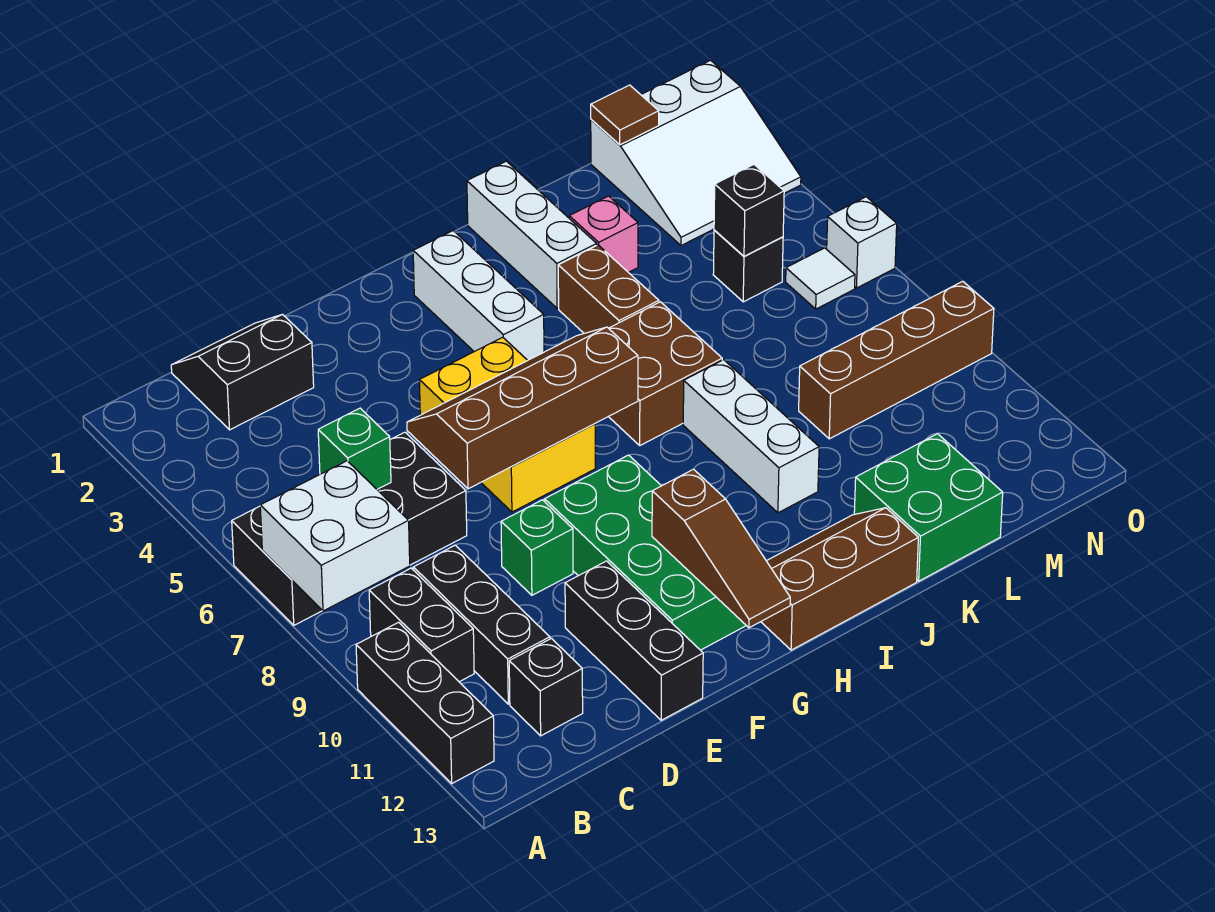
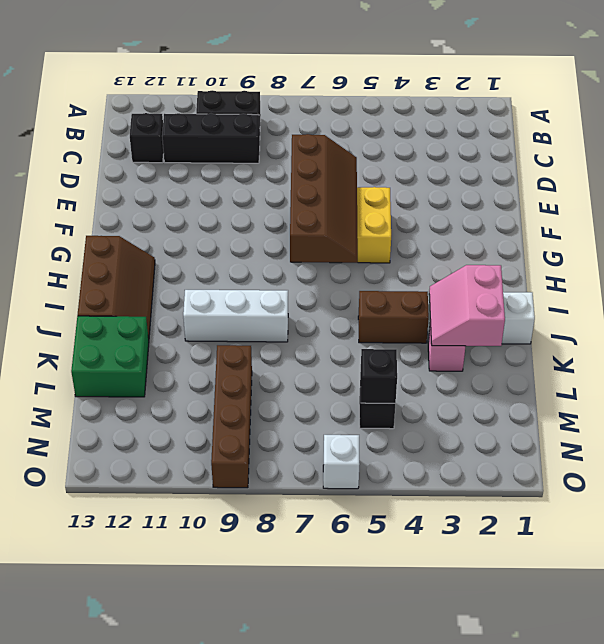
pink slope J2:K3 level 2 top 2 -> none
none -> black brick A6:D7 level 1
none -> black brick A10:A12 level 1
none -> black slope C1:D2 level 1 top 2

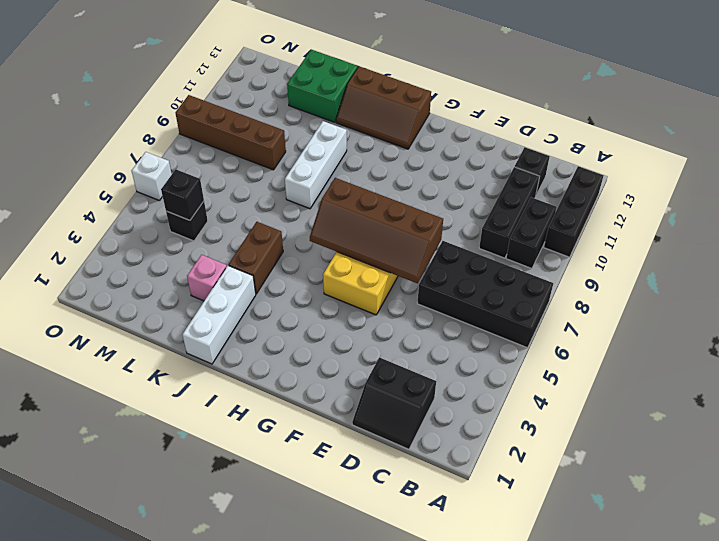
none -> green brick E9 level 1
none -> black brick E11:E13 level 1
none -> green brick F9:G12 level 1

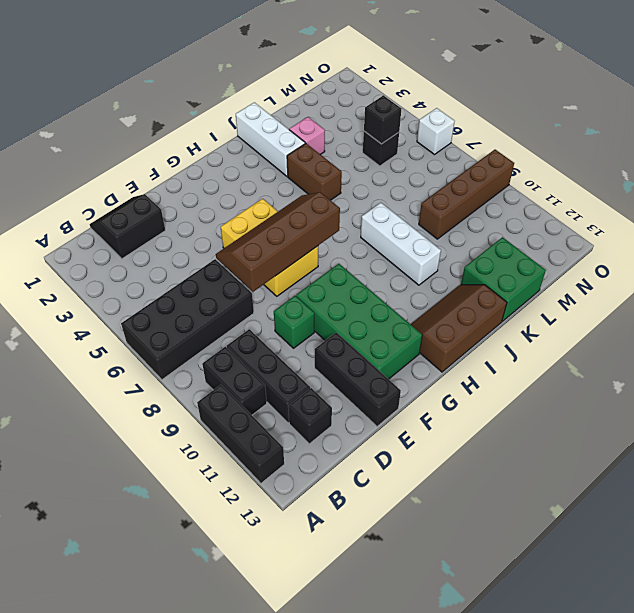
none -> white brick H2:H4 level 1
none -> brown brick I6:J7 level 1
none -> white slope M1:O3 level 1 top 1

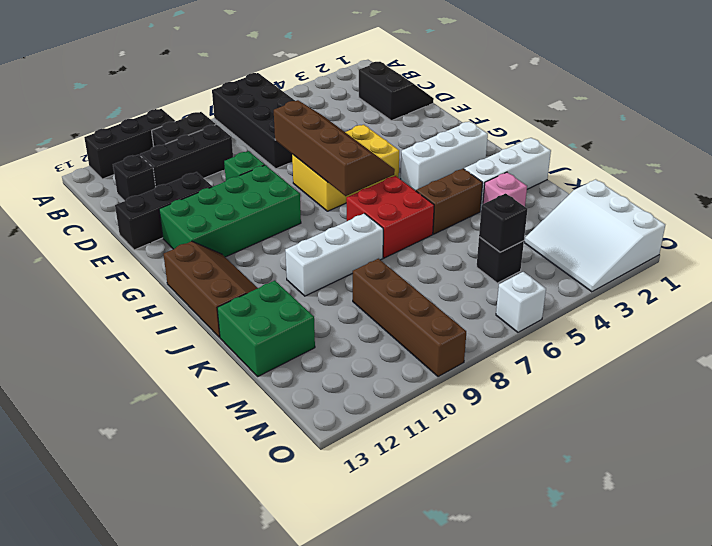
red brick I6:J7 level 1 -> brown brick I6:J7 level 1
none -> white tile N6 level 1
none -> white brick A7:B8 level 2
none -> green brick C6 level 2

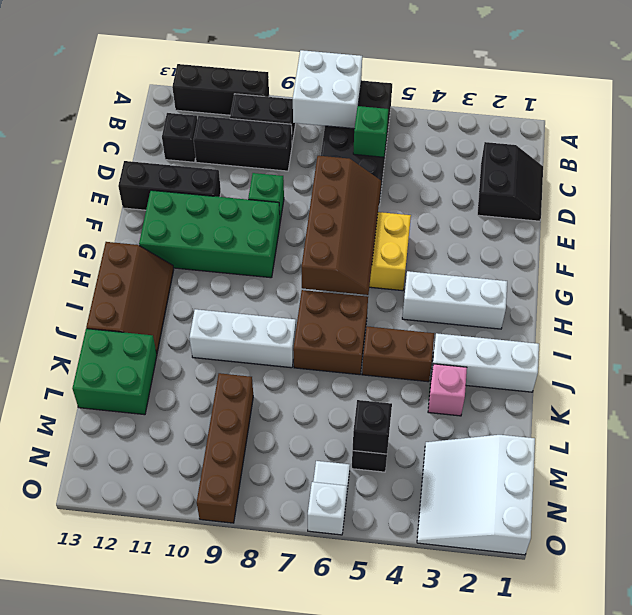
none -> brown slope G11:G13 level 2 top 11
none -> brown tile M1 level 2

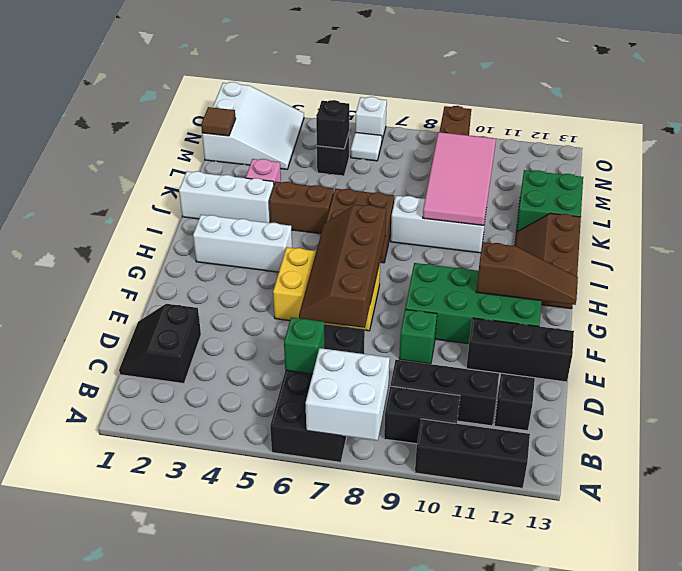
pink tile J9:M10 level 2 -> none

